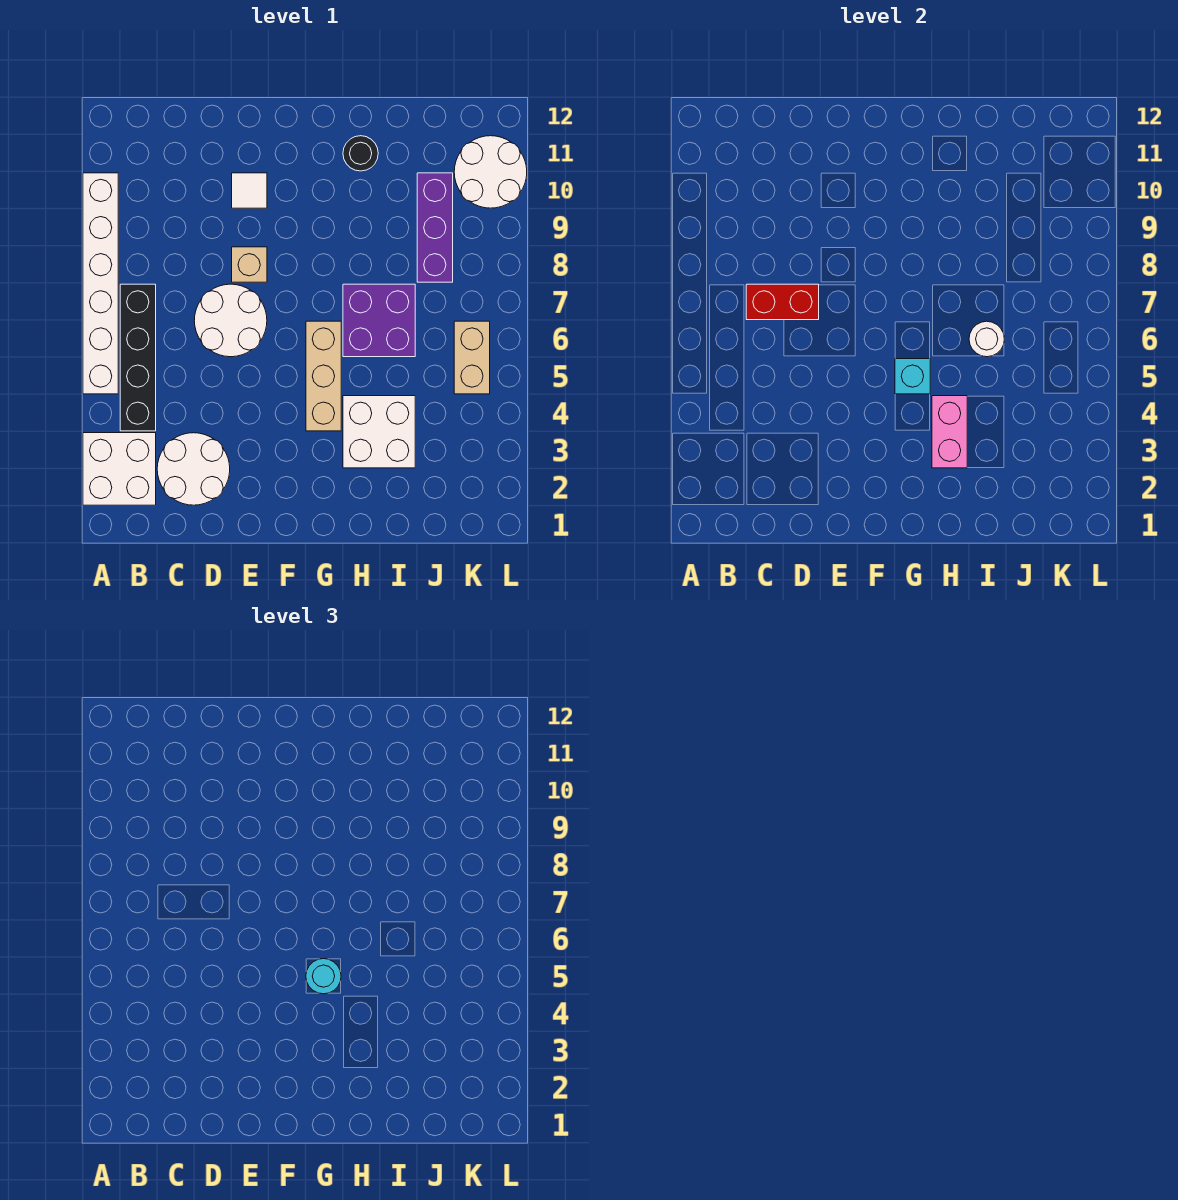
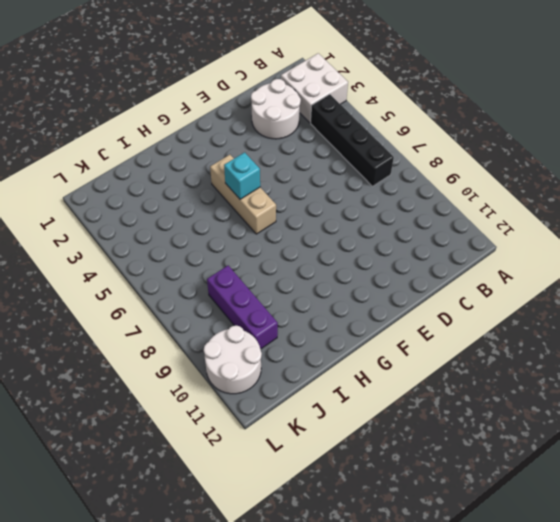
none -> white brick A5:A10 level 1
none -> white round brick D6:E7 level 1
none -> tan brick E8 level 1

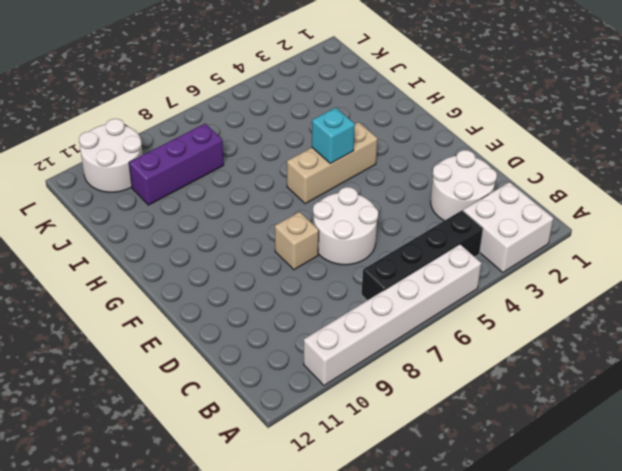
none -> white tile E10 level 1
none -> white brick H3:I4 level 1
none -> purple brick H6:I7 level 1

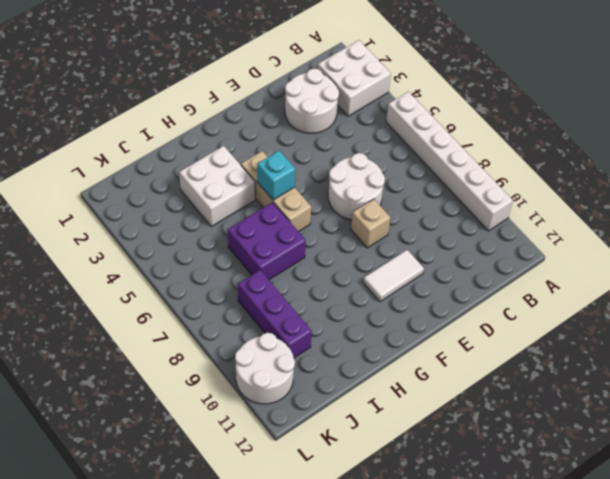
white tile E10:F10 level 1 -> white tile E10 level 1
none -> black brick B4:B7 level 1
none -> black round brick H11 level 1
none -> tan brick K5:K6 level 1

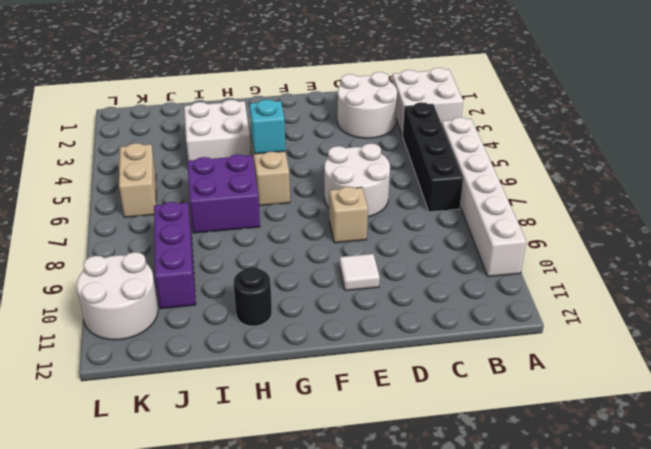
none -> red brick C7:D7 level 2
none -> pink brick H3:H4 level 2
none -> white round brick I6 level 2

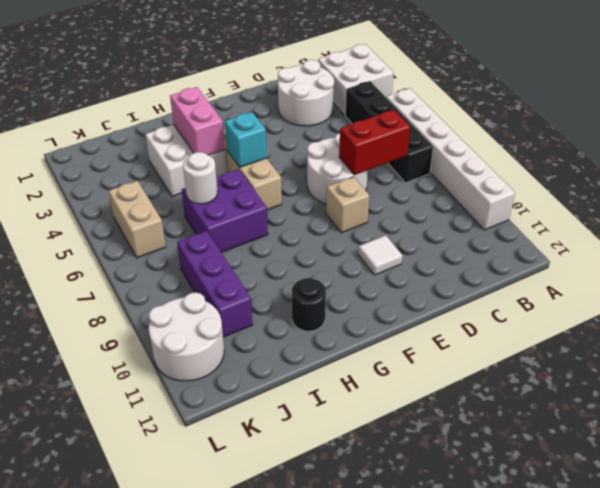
none -> cyan round brick G5 level 3

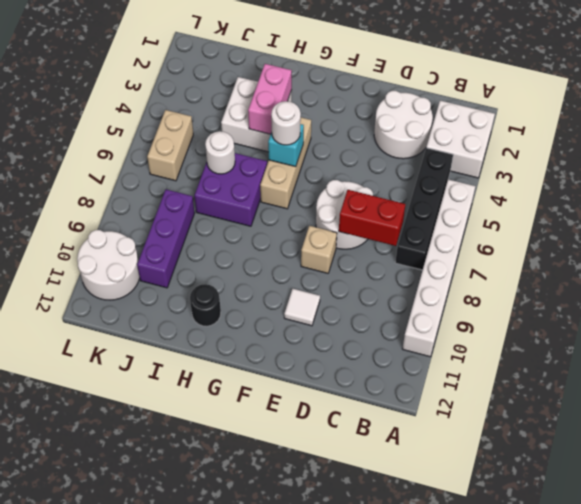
white round brick G5 level 3 -> cyan round brick G5 level 3

